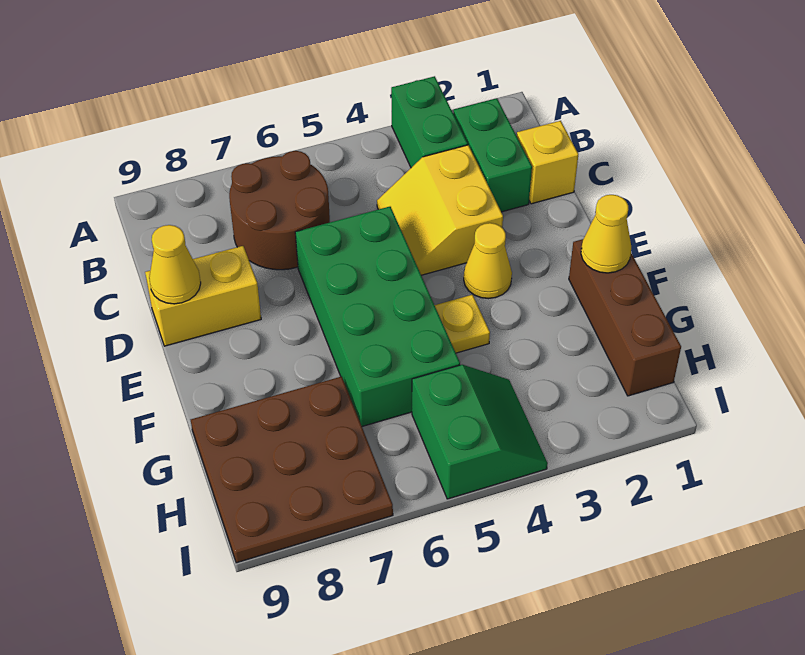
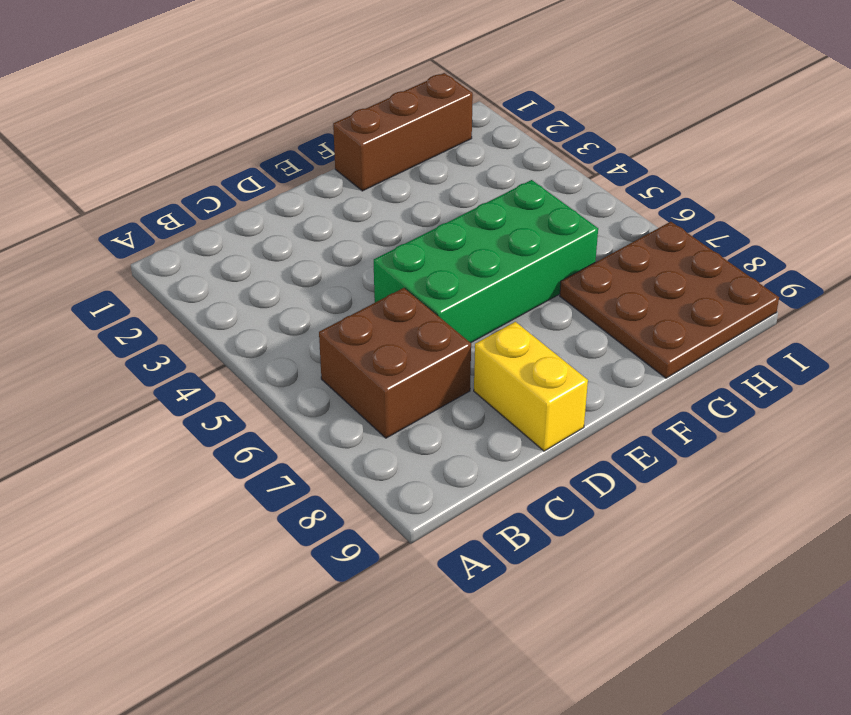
brown brick B6:C7 level 1 -> brown round brick B6:C7 level 1
none -> green brick A3:B3 level 1
none -> green brick B2:C2 level 1
none -> yellow brick C1 level 1

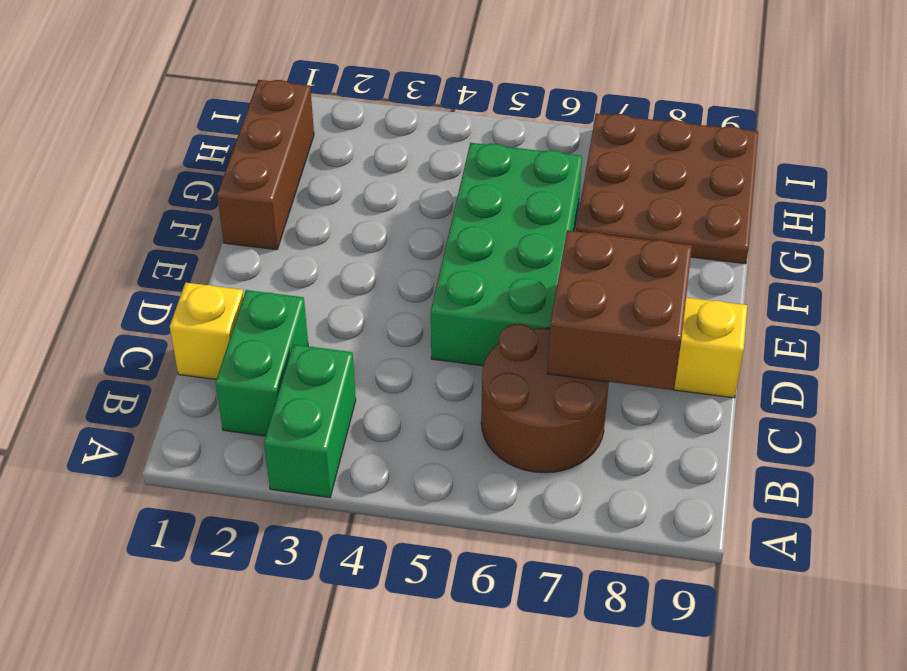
brown brick C7:D8 level 2 -> none
none -> yellow slope C3:D4 level 1 top 3
none -> yellow cone E3 level 1
none -> yellow plate F4 level 1

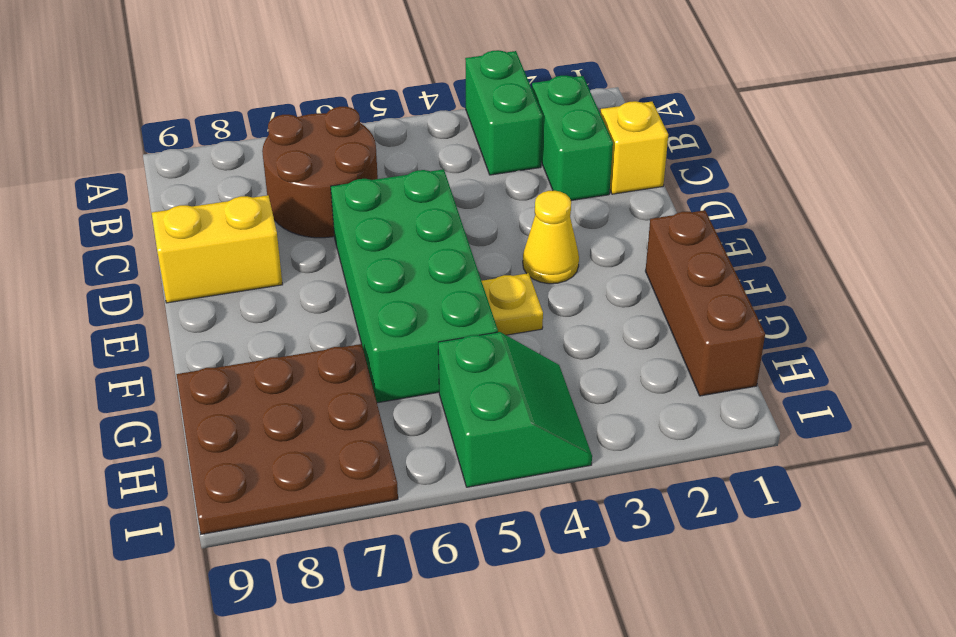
none -> yellow slope C3:D4 level 1 top 3
none -> yellow cone D9 level 2
none -> yellow cone F1 level 2

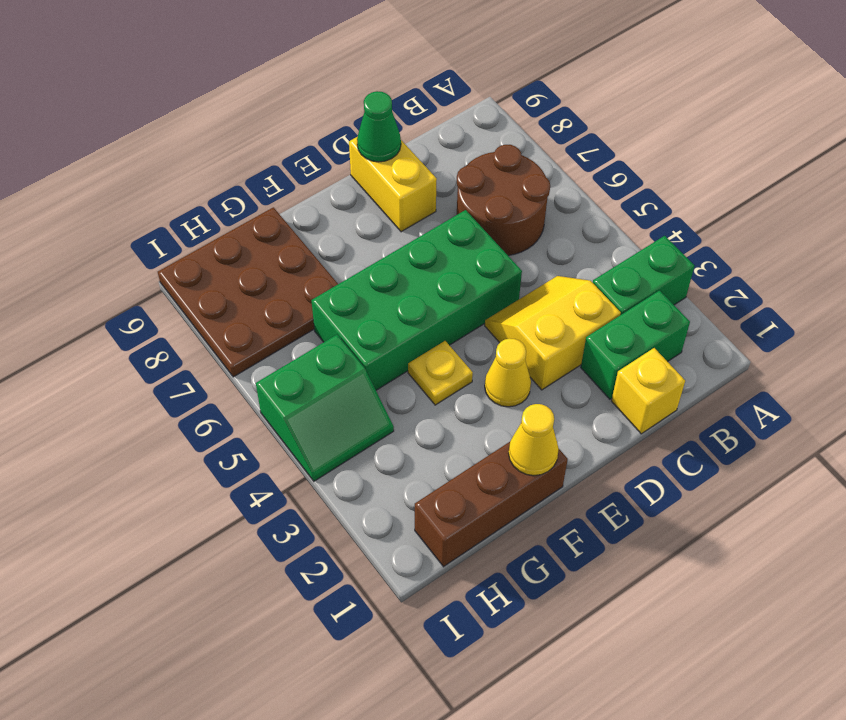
green cone D9 level 2 -> yellow cone D9 level 2

